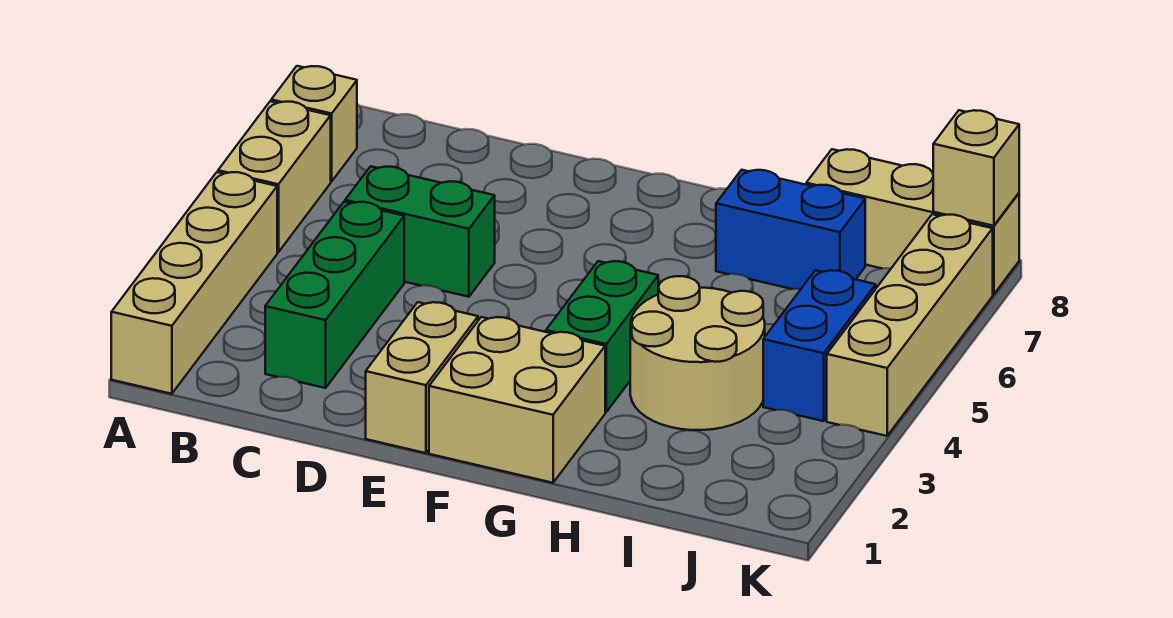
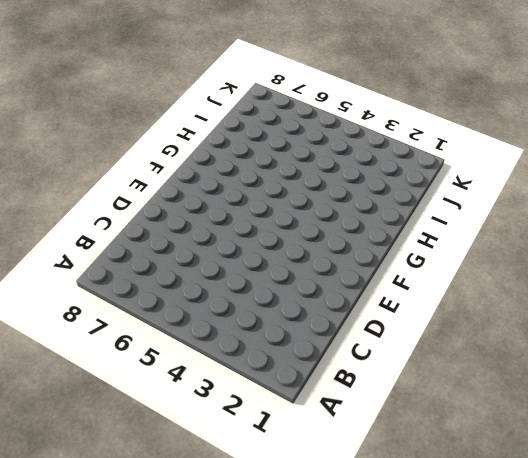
none -> tan brick A1:A4 level 1
none -> tan brick A5:A6 level 1
none -> tan brick A7 level 1

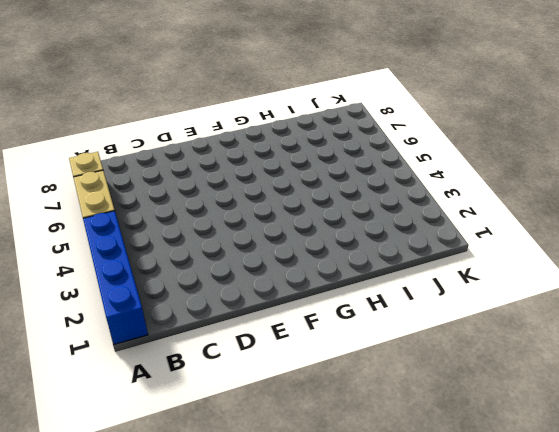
blue brick A1:A4 level 1 -> tan brick A1:A4 level 1
none -> green brick C2:C4 level 1
none -> green brick C5:D5 level 1
none -> tan brick E1:E2 level 1

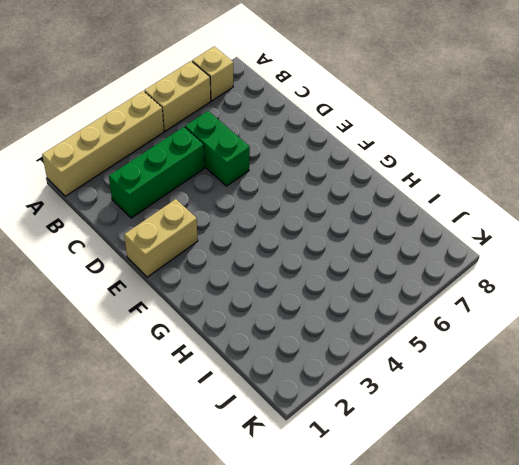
none -> tan brick F1:G2 level 1
none -> green brick G3:G4 level 1
none -> tan round brick H3:I4 level 1

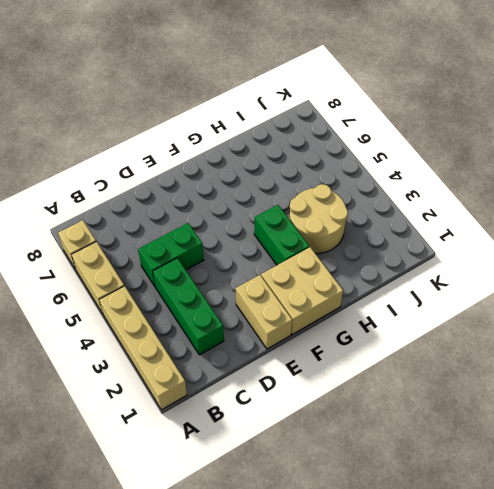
none -> blue brick H7:I7 level 1
none -> tan brick I8:K8 level 1
none -> blue brick J4:J5 level 1

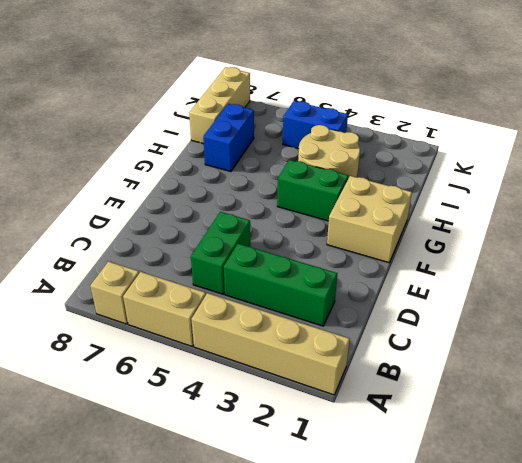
none -> tan brick E1:E2 level 1
none -> tan brick K4:K7 level 1
none -> tan brick K8 level 2

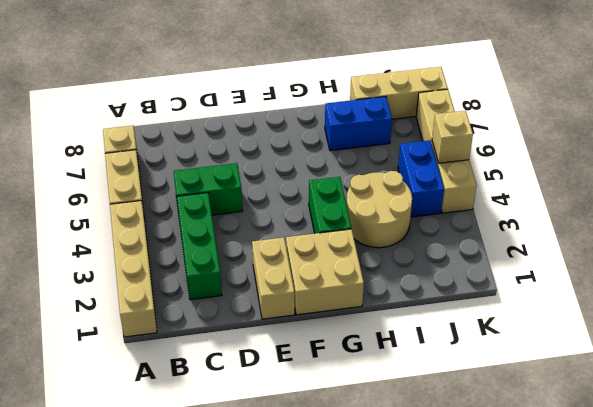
tan brick K5 level 2 -> tan brick K8 level 2

